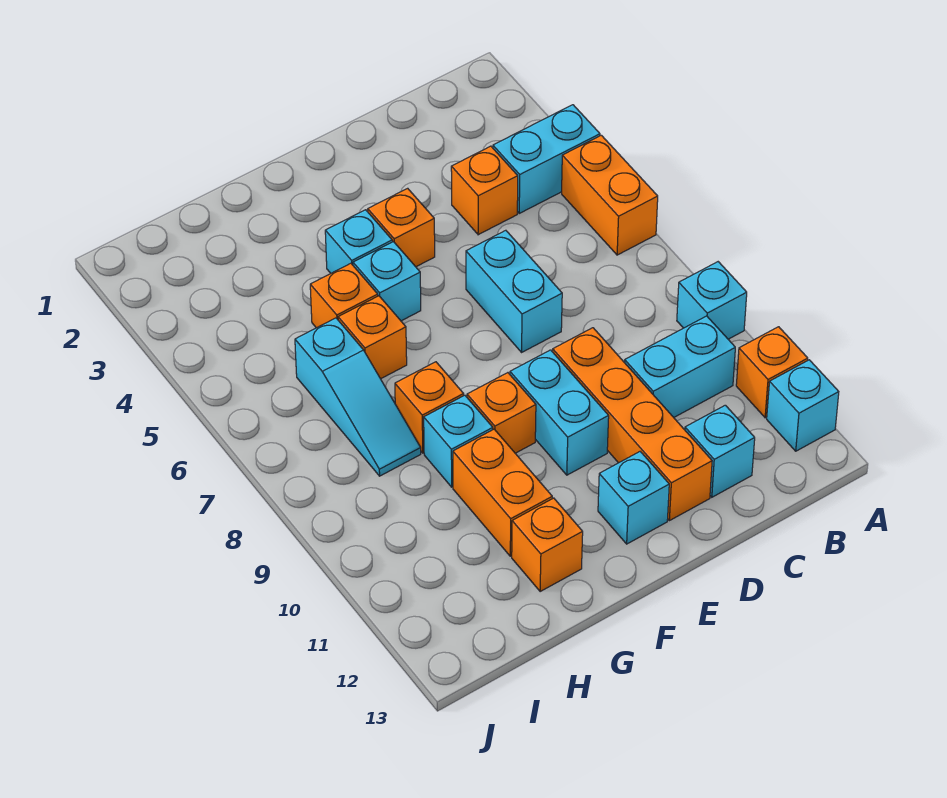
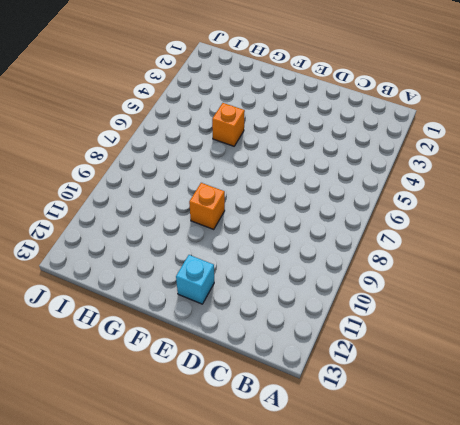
none -> cyan brick A4:B4 level 1
none -> orange brick A5:A6 level 1
none -> cyan brick A9 level 1

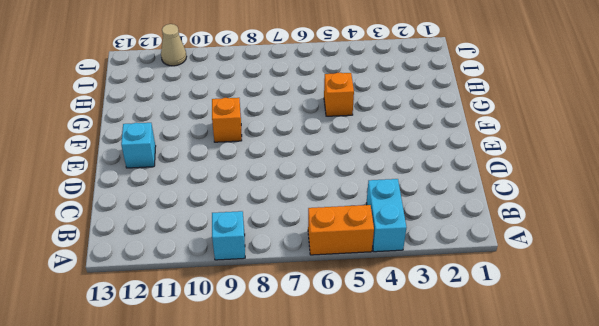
tan cone J11 level 1 -> none
none -> orange brick A11 level 1
none -> cyan brick A12 level 1
none -> cyan brick B10:C10 level 1

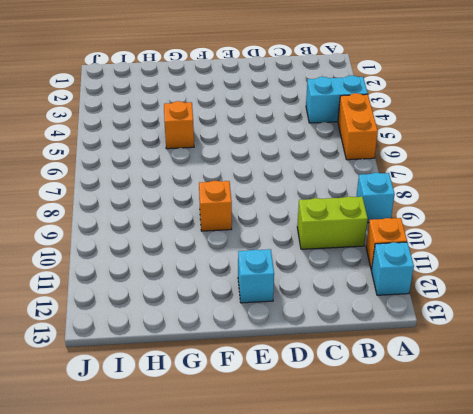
lime brick B10:C10 level 1 -> cyan brick B10:C10 level 1
none -> orange brick C4 level 1
none -> cyan brick C12 level 1
none -> cyan brick D6:D7 level 1

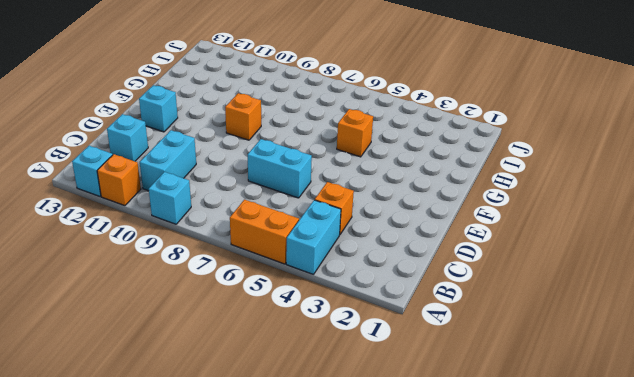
none -> orange brick D9:D12 level 1
none -> orange brick E4 level 1
none -> cyan brick E9:E10 level 1

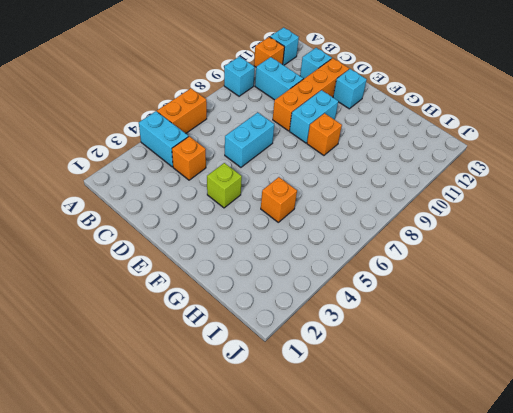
lime brick E4 level 1 -> orange brick E4 level 1
none -> cyan brick F4 level 1
none -> cyan brick F5 level 1
none -> orange brick G6 level 1

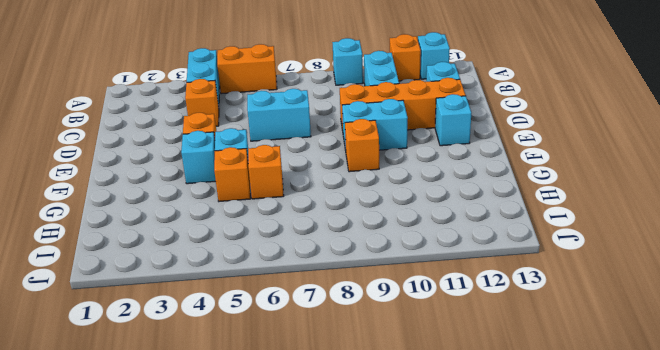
none -> orange brick G8 level 1
none -> cyan brick G9 level 1
none -> orange brick G10:G11 level 1

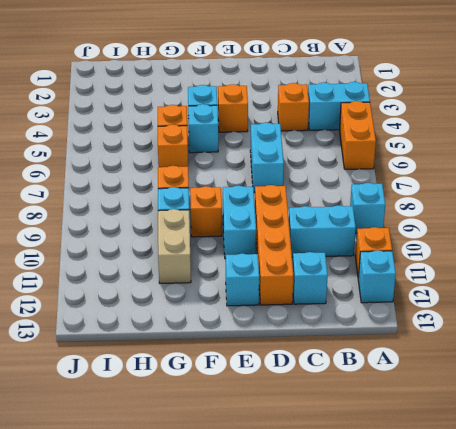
tan brick G10:G11 level 1 -> orange brick G10:G11 level 1
none -> orange brick G12 level 1
none -> cyan slope H6:H8 level 1 top 6

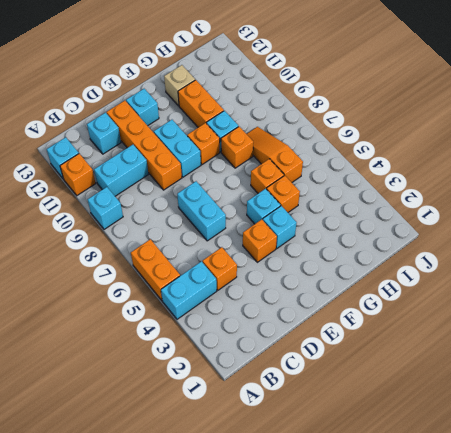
tan brick G12 level 1 -> orange brick G12 level 1
orange slope H6:H8 level 1 top 6 -> cyan slope H6:H8 level 1 top 6

